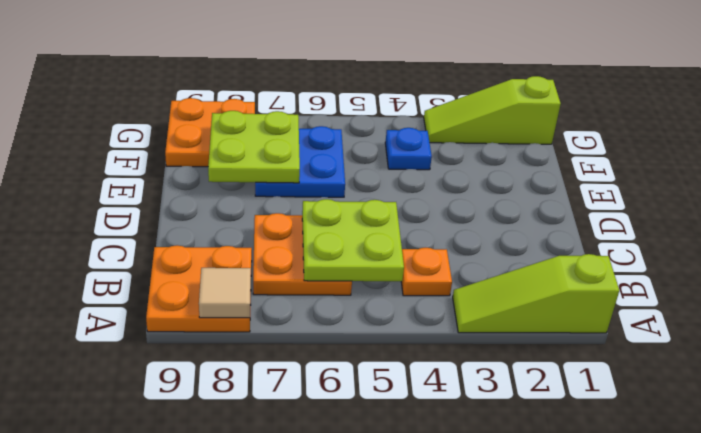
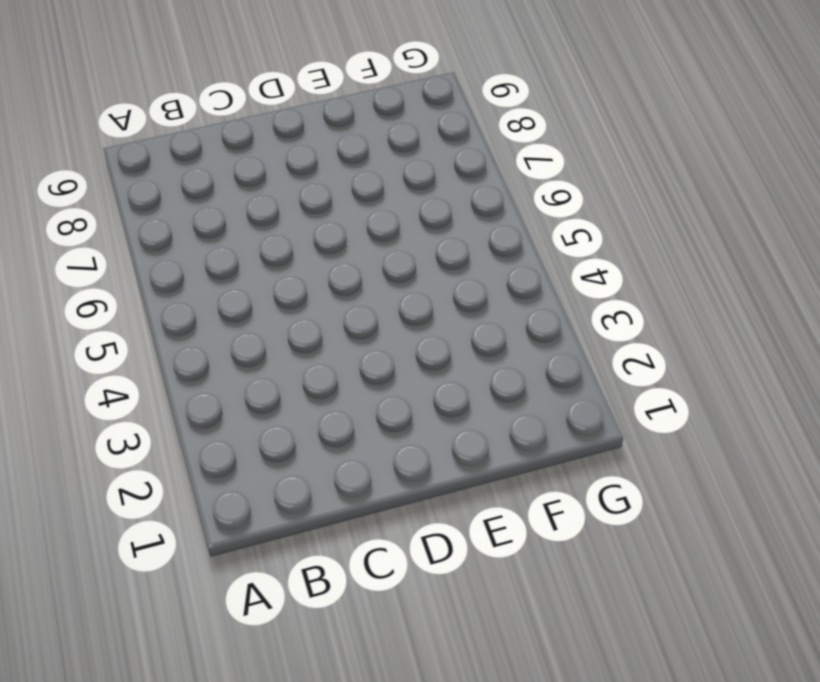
none -> lime slope A1:A3 level 1 top 1
none -> orange plate A8:B9 level 1

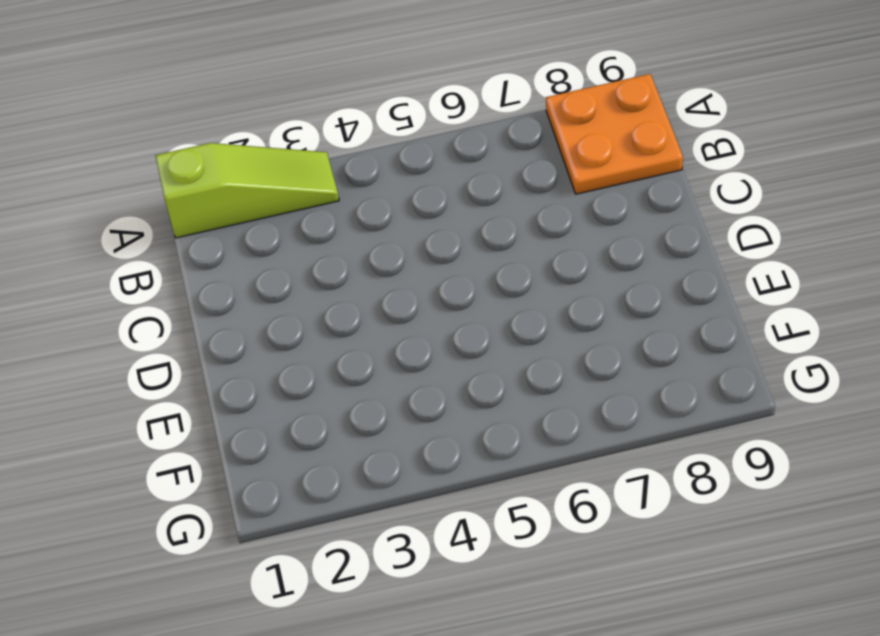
none -> orange plate B4 level 1
none -> orange plate B6:C7 level 1

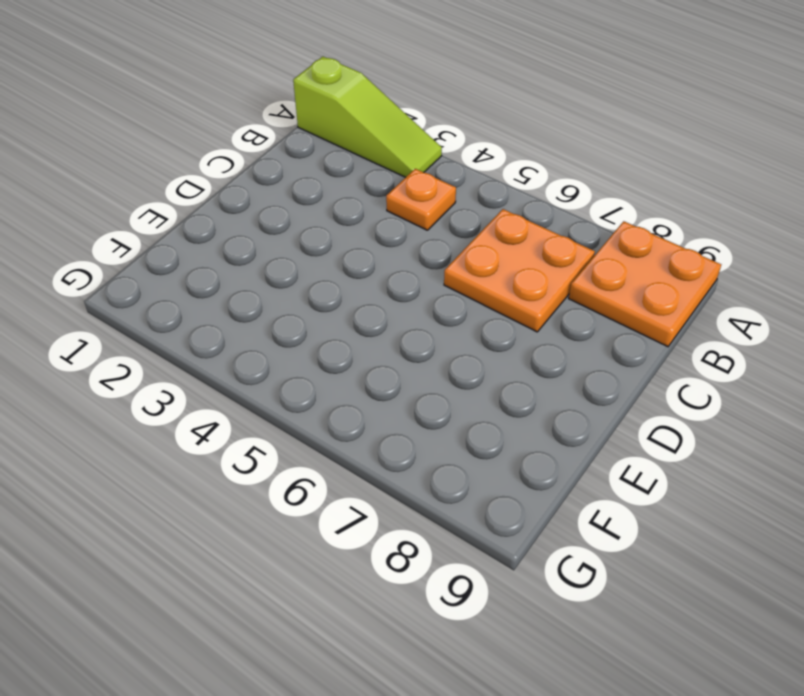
none -> blue plate E6:F7 level 1
none -> blue plate F4 level 1

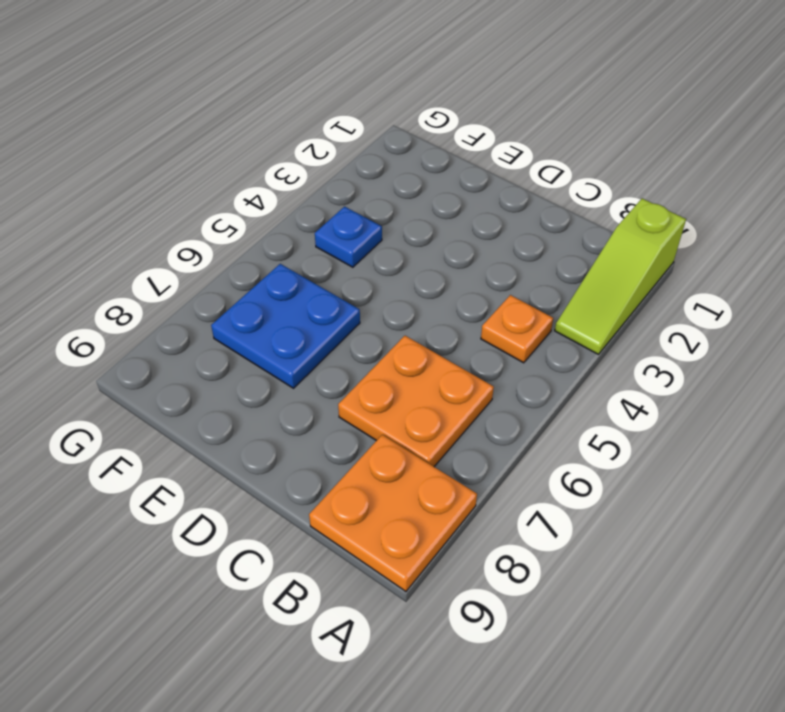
none -> orange plate F8:G9 level 1
none -> lime slope G1:G3 level 1 top 1

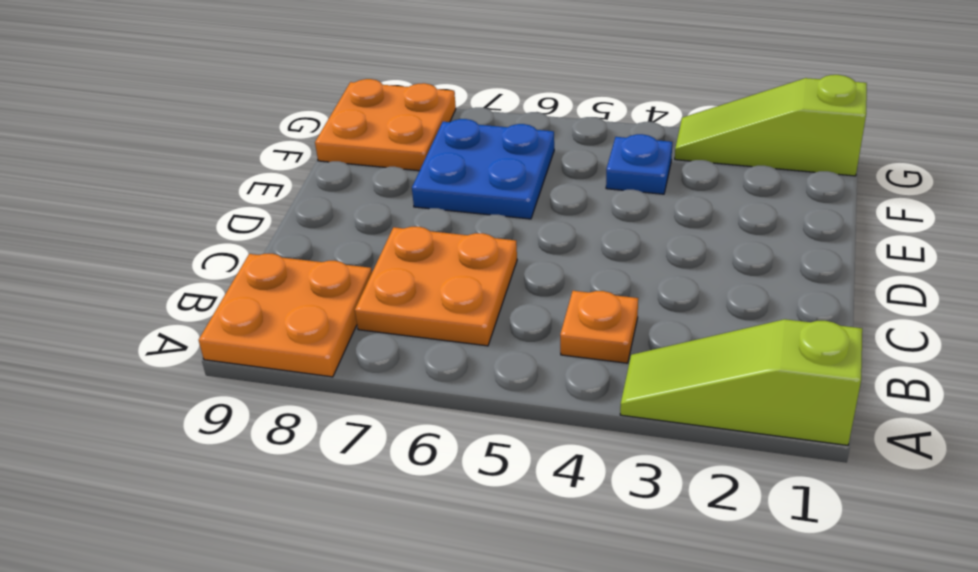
none -> tan tile A8 level 2
none -> lime plate B5:C6 level 2

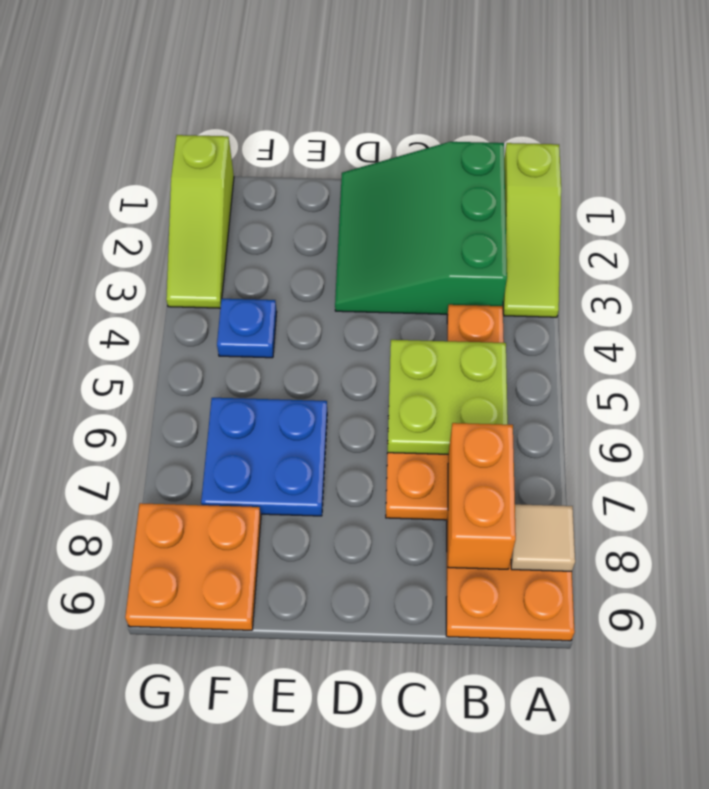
green slope B1:D3 level 1 top B -> none
orange brick B7:B8 level 2 -> none
none -> lime plate E7:F8 level 2

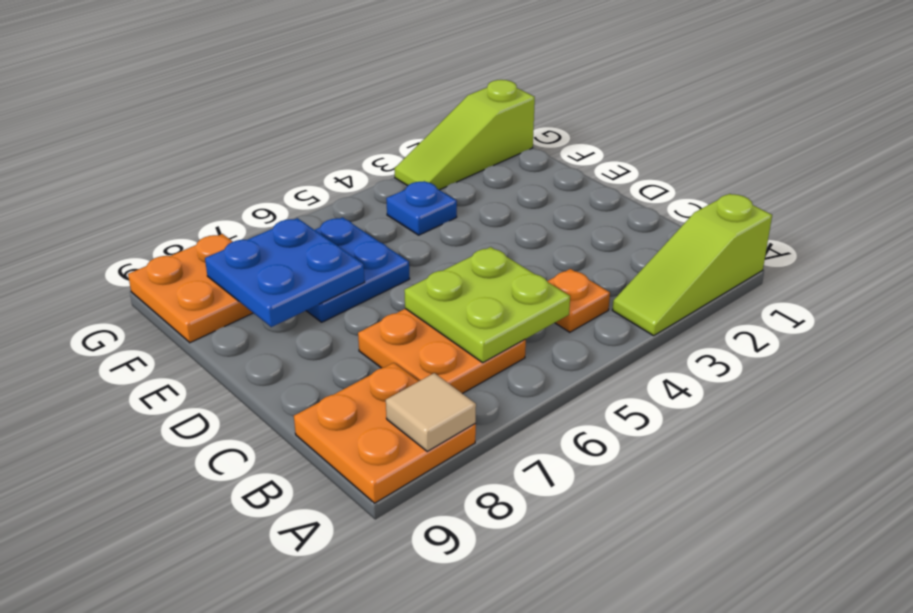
blue plate E7:F8 level 2 -> lime plate E7:F8 level 2

